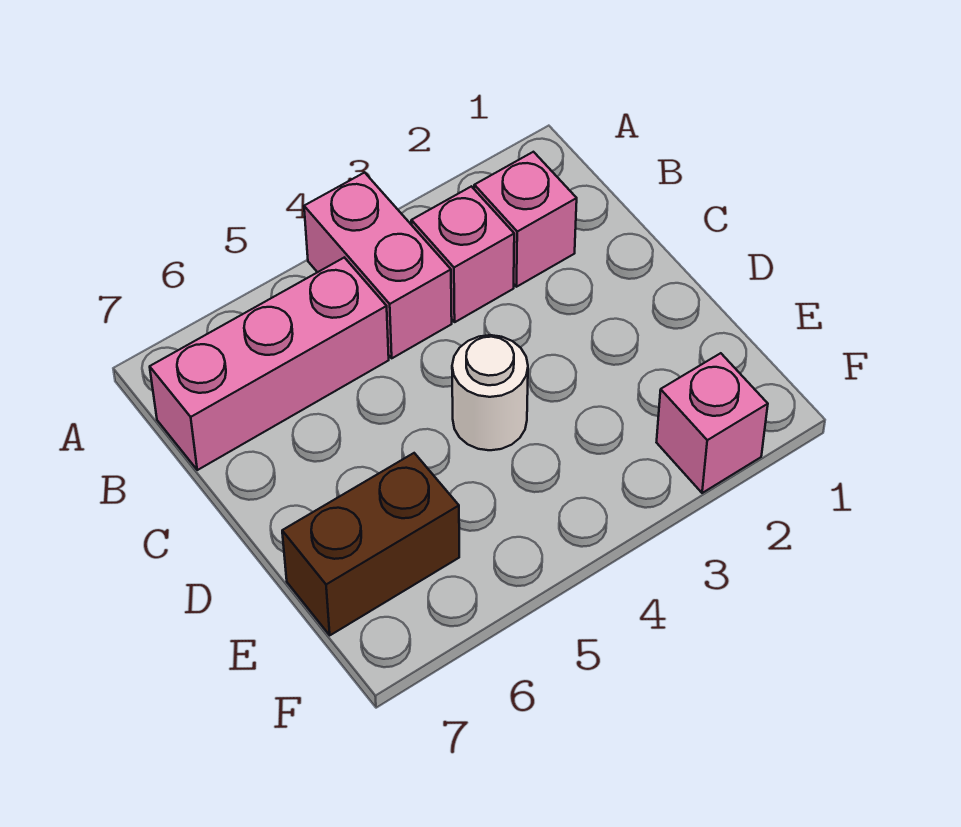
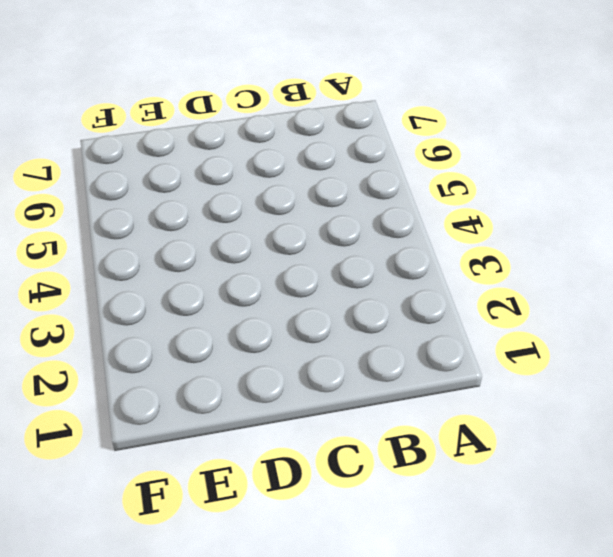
none -> pink brick A4:B4 level 1
none -> pink brick B2 level 1

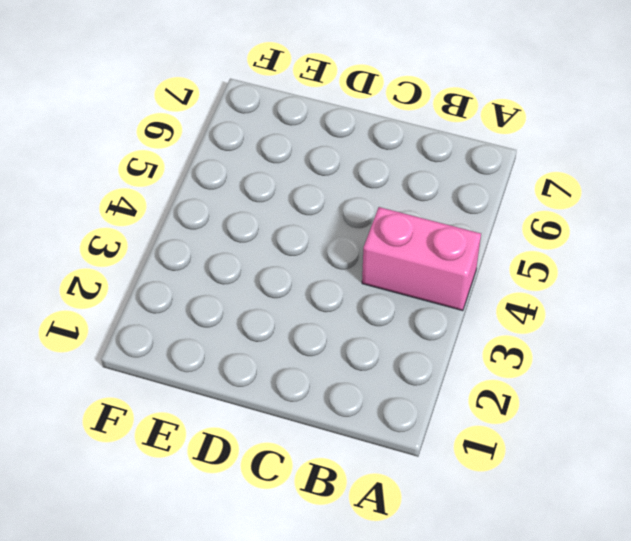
none -> pink brick B2 level 1
none -> pink brick B3 level 1

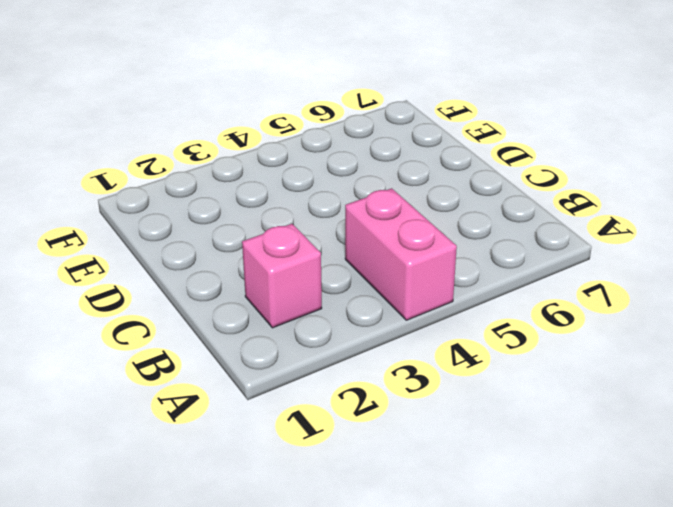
none -> pink brick B3 level 1
none -> pink brick B5:B7 level 1

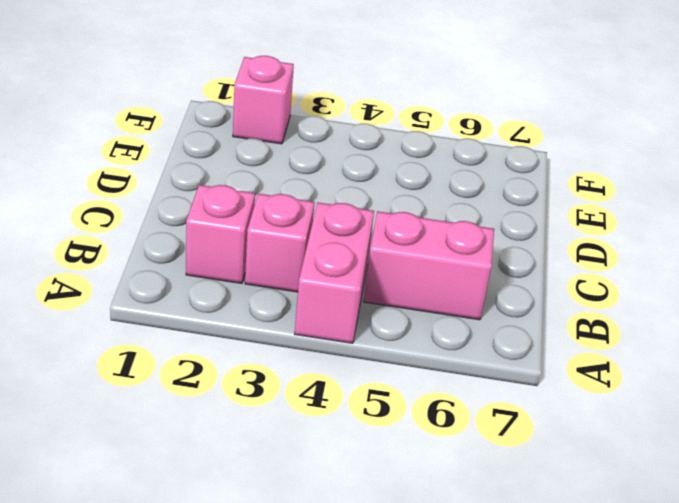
pink brick B5:B6 level 1 -> pink brick B5:B7 level 1
none -> white round brick D4 level 1
none -> brown brick E6:E7 level 1

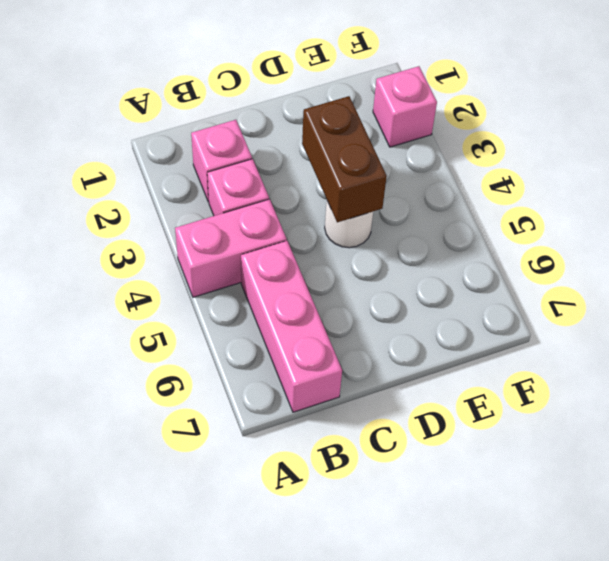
brown brick D3:D4 level 2 -> brown brick E6:E7 level 1

